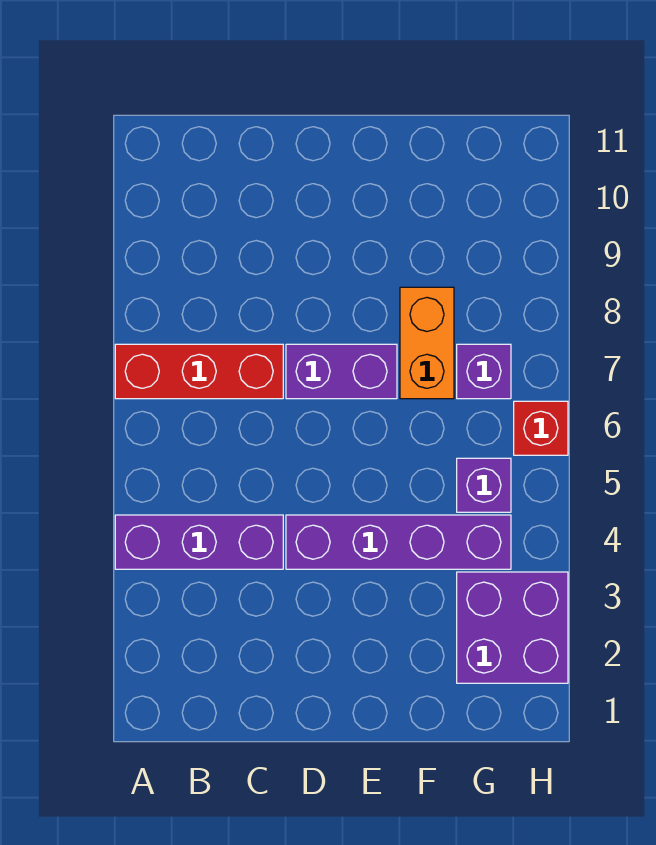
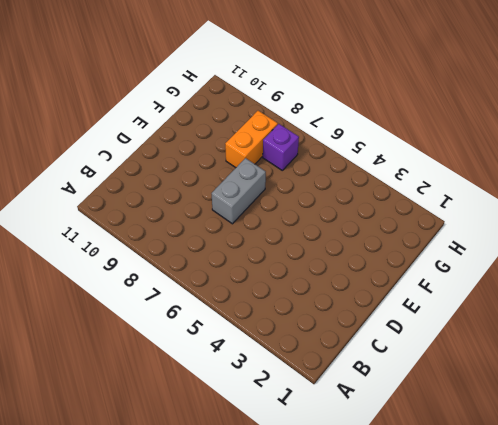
grey brick D7:E7 level 1 -> purple brick D7:E7 level 1
orange brick F8:G8 level 1 -> orange brick F7:F8 level 1
none -> purple brick A4:C4 level 1
none -> red brick A7:C7 level 1

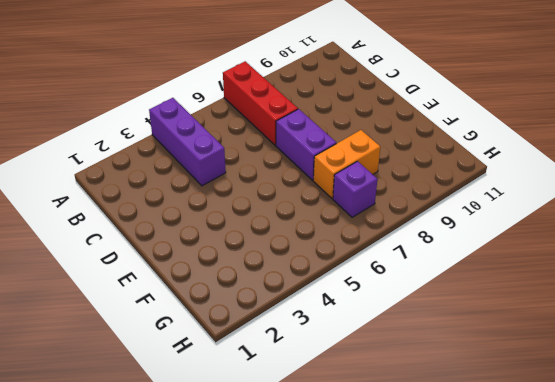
none -> purple brick D4:G4 level 1
none -> purple brick G2:H3 level 1

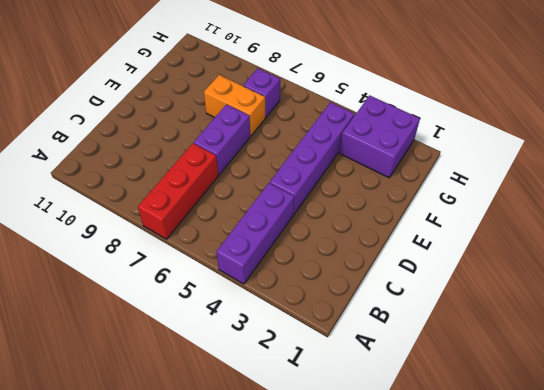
none -> purple brick G5 level 1
none -> red brick H6 level 1

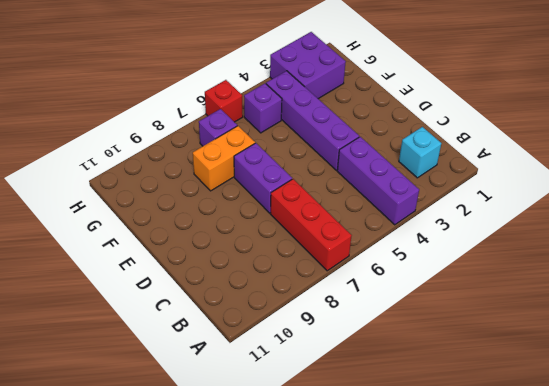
cyan brick B2 level 1 -> none

